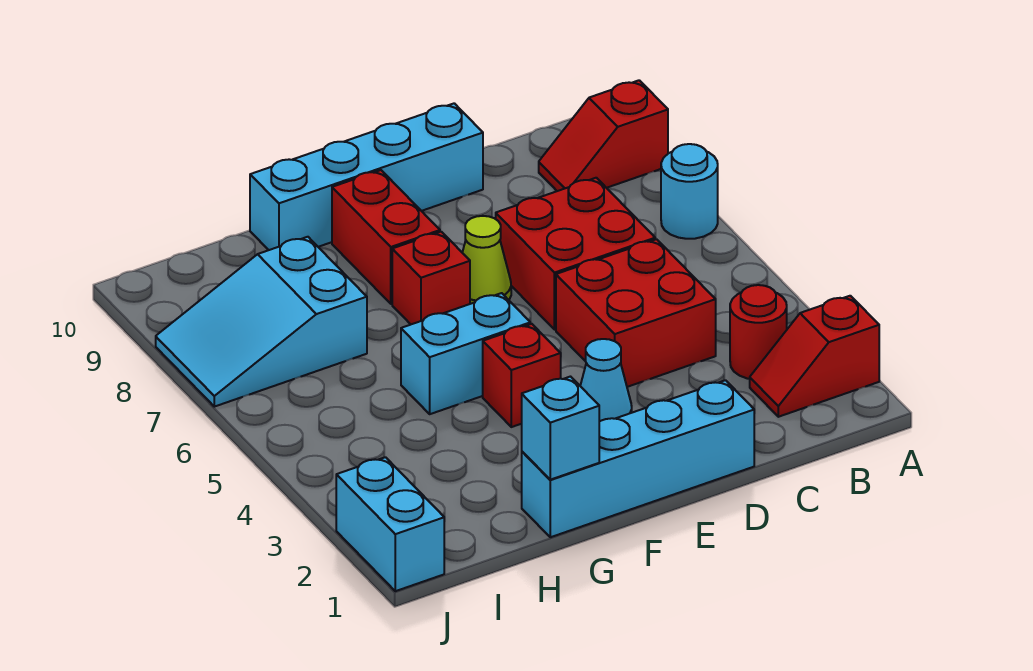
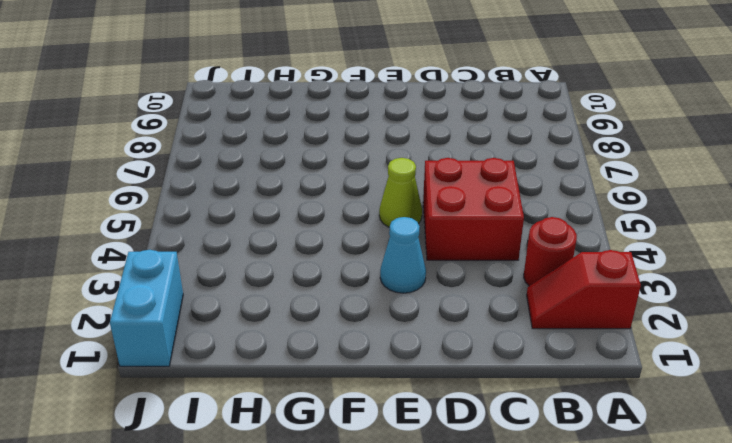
lime cone E5 level 1 -> lime cone E7 level 1
none -> cyan round brick A7 level 1
none -> red slope A9:B9 level 1 top A
none -> red brick C6:D7 level 1

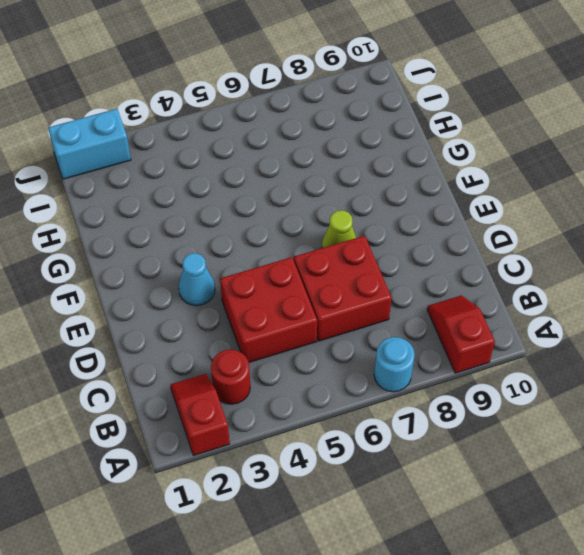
none -> cyan brick D1:G1 level 1
none -> cyan brick D10:G10 level 1
none -> red brick F4 level 1

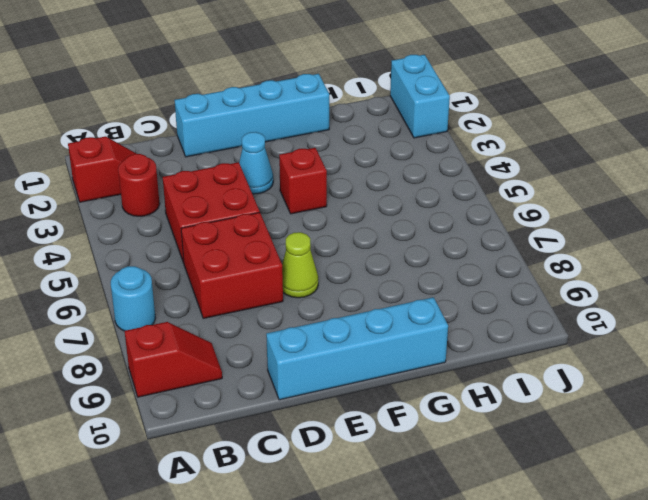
none -> cyan brick F5:G5 level 1
none -> red brick F7 level 1
none -> red brick F8:F9 level 1

